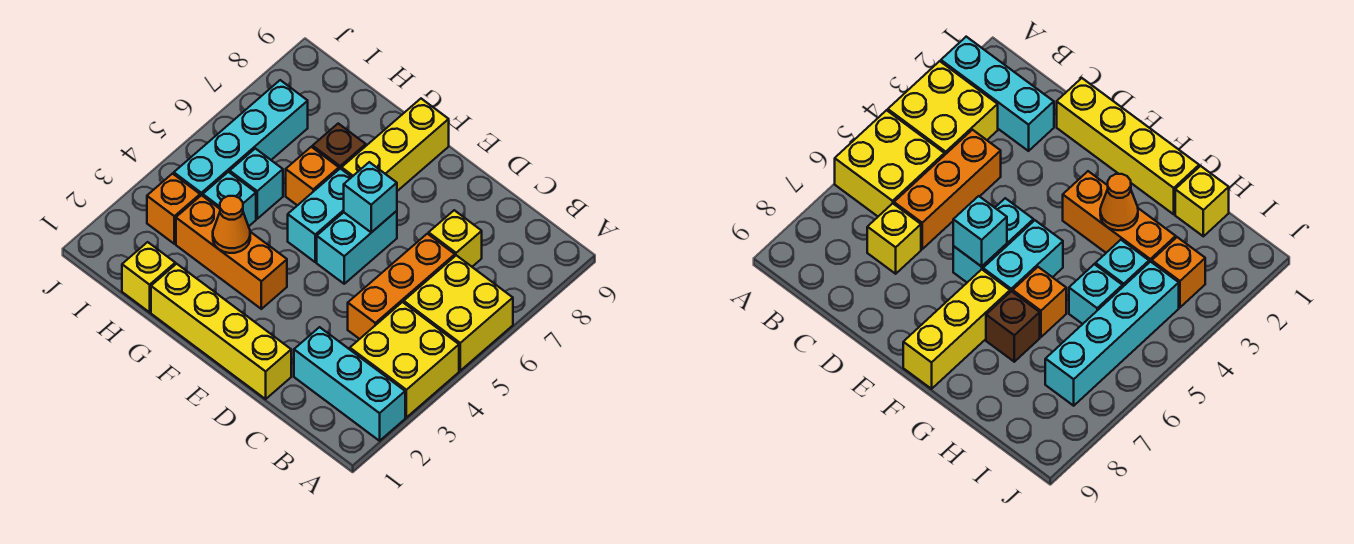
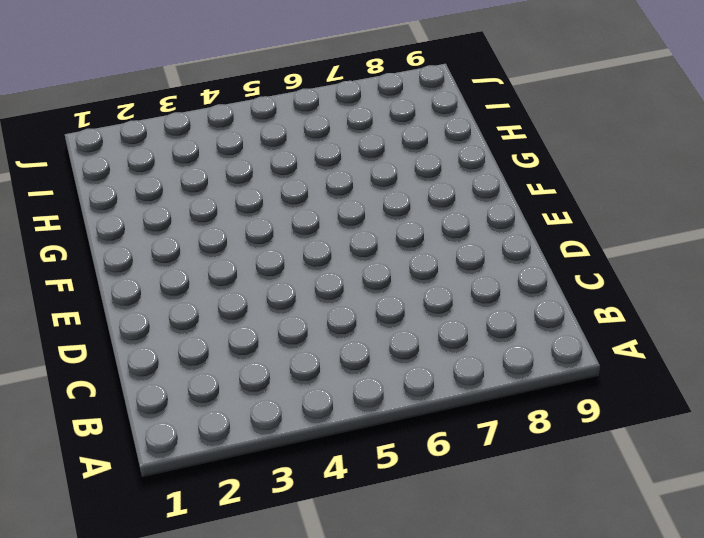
none -> cyan brick A2:C2 level 1
none -> yellow brick A3:B4 level 1
none -> yellow brick A5:B6 level 1

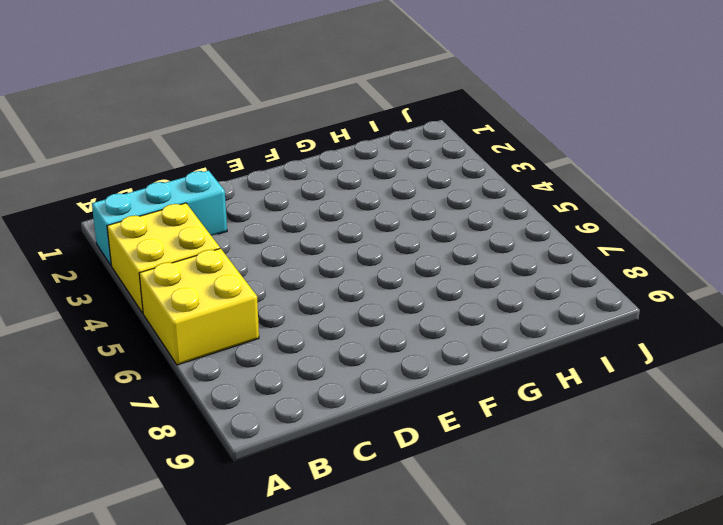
none -> orange brick C4:C6 level 1
none -> yellow brick C7 level 1
none -> yellow brick D1:G1 level 1

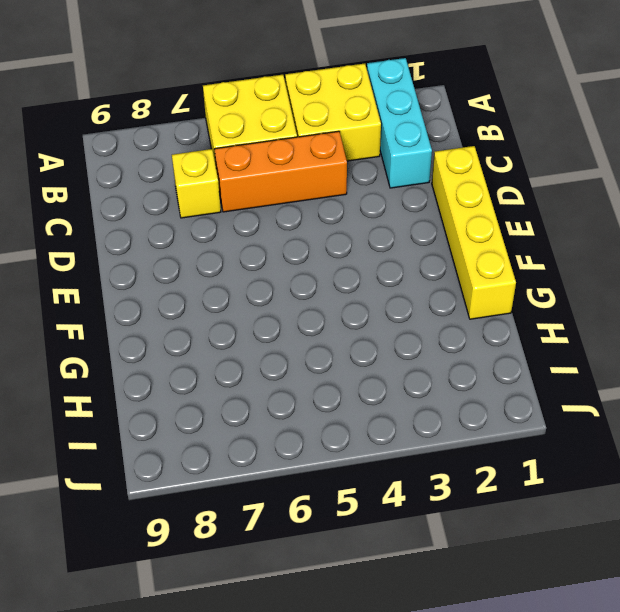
none -> cyan brick E5:E6 level 1
none -> orange brick F3:H3 level 1
none -> cyan brick F5:F6 level 1

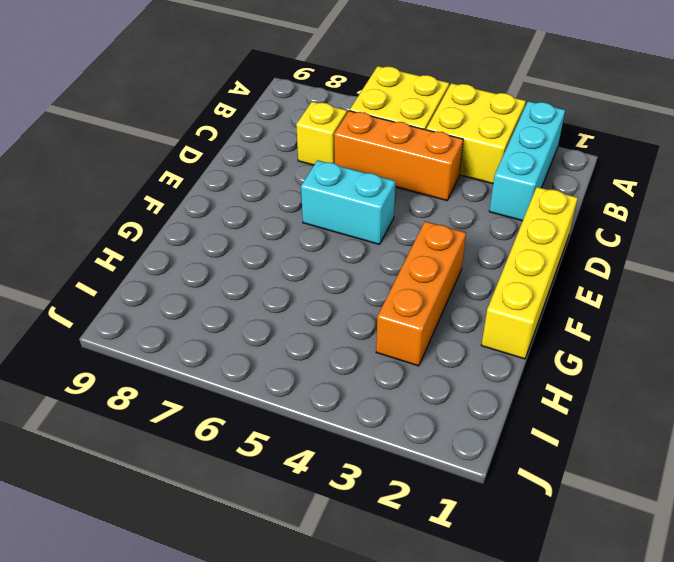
none -> cyan brick F5:F6 level 1
none -> yellow brick F7:F9 level 1
none -> orange brick G6 level 1

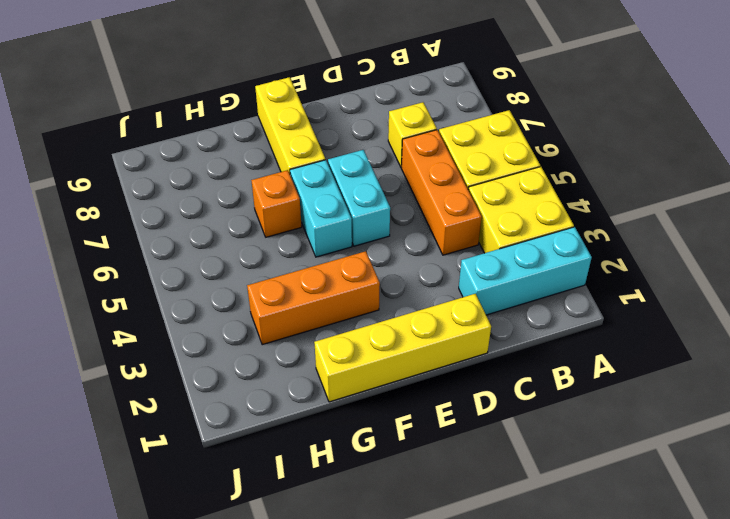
none -> brown brick G7 level 1
none -> yellow brick H1 level 1
none -> cyan brick H4 level 1

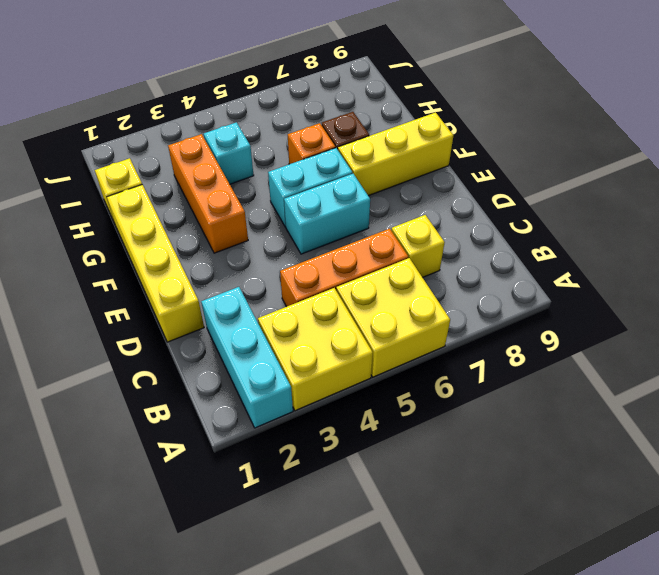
none -> cyan brick H5 level 1
none -> orange brick I3 level 1
none -> cyan brick I4:I7 level 1

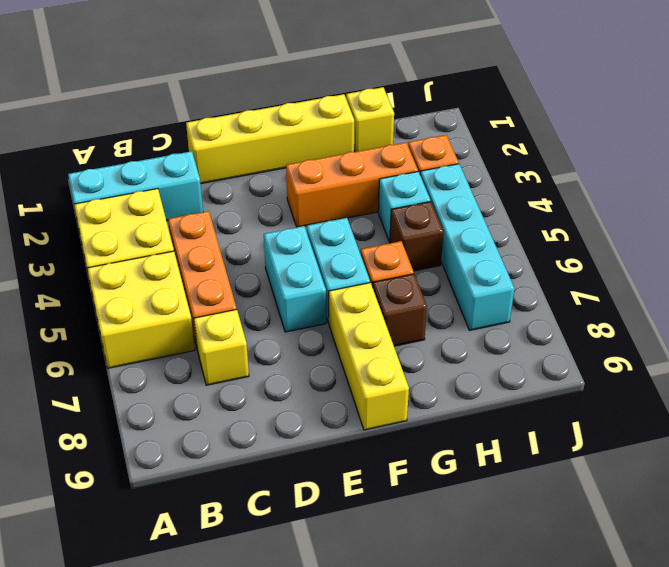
brown brick H5 level 1 -> cyan brick H5 level 1
none -> cyan brick E6 level 2
none -> orange cone G3 level 2

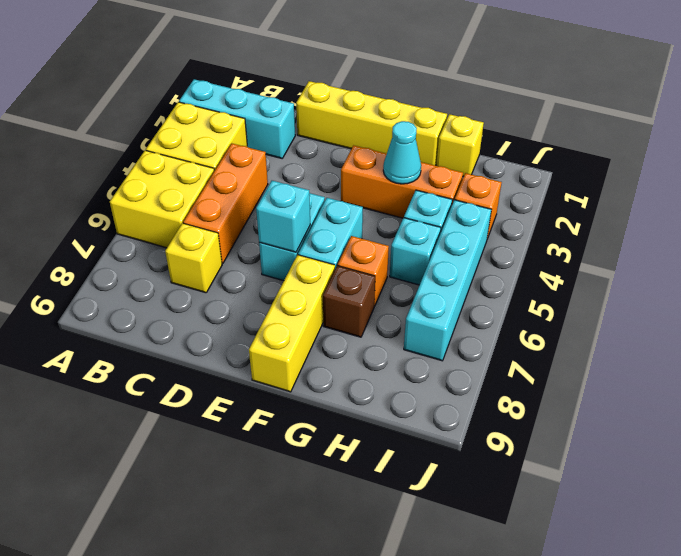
cyan cone G3 level 2 -> orange cone G3 level 2

